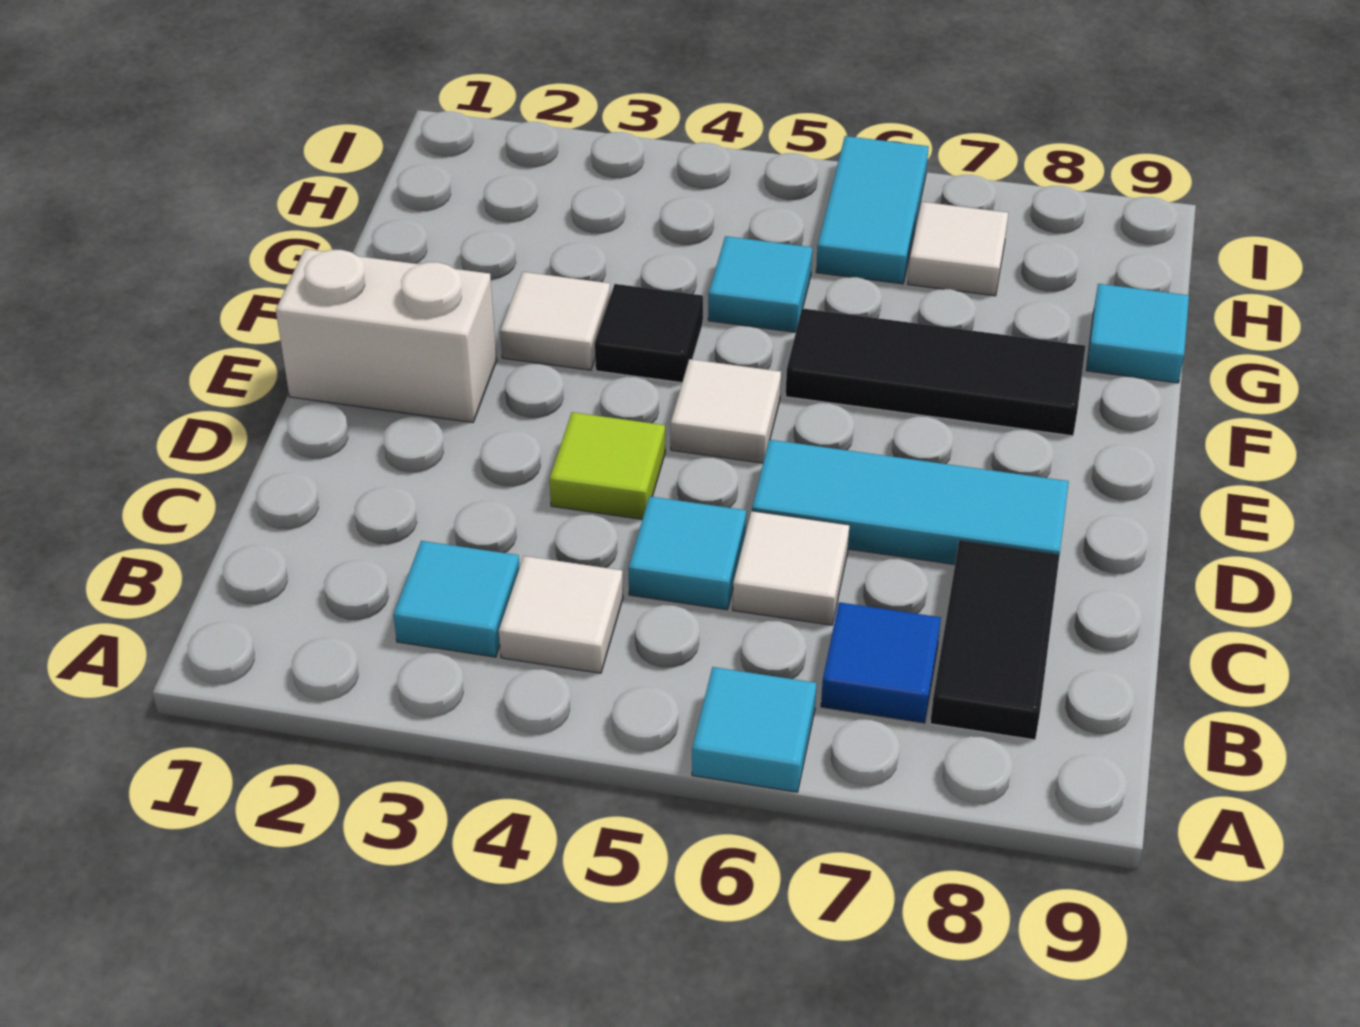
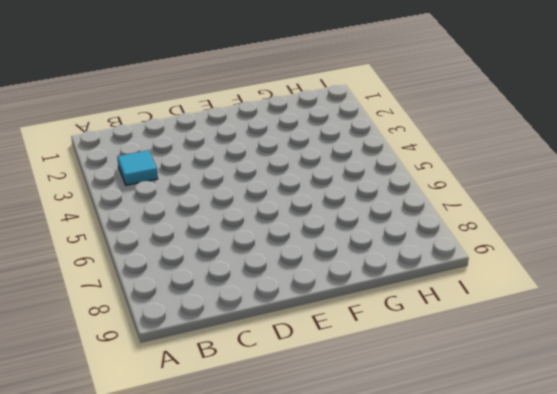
none -> cyan tile A6 level 1
none -> white tile B4 level 1
none -> blue tile B7 level 1

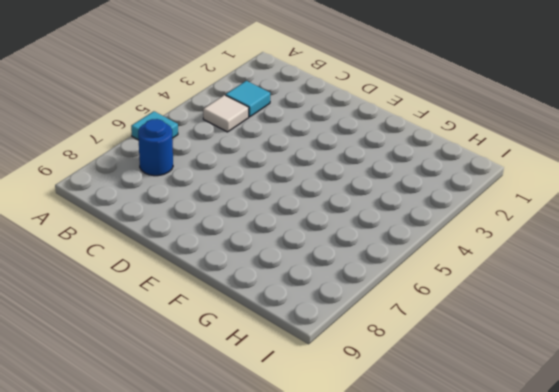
blue round brick B7 level 1 -> blue tile B7 level 1
none -> black tile B8:C8 level 1
none -> cyan tile C5 level 1
none -> white tile C6 level 1

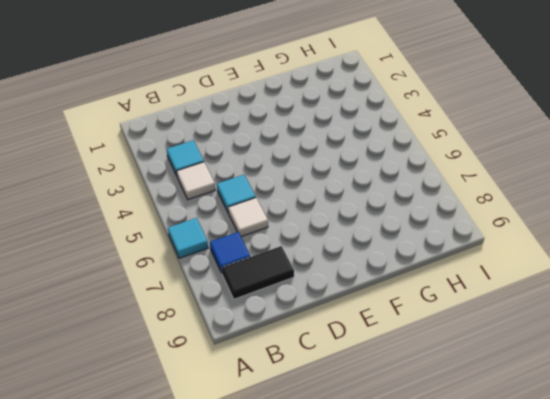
none -> lime tile D4 level 1
none -> cyan tile D6:D8 level 1
none -> white brick E1:E2 level 1

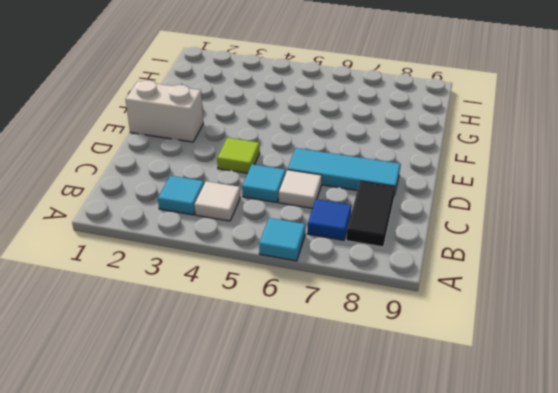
none -> white tile E5 level 1
none -> white tile F3 level 1
none -> black tile F4 level 1

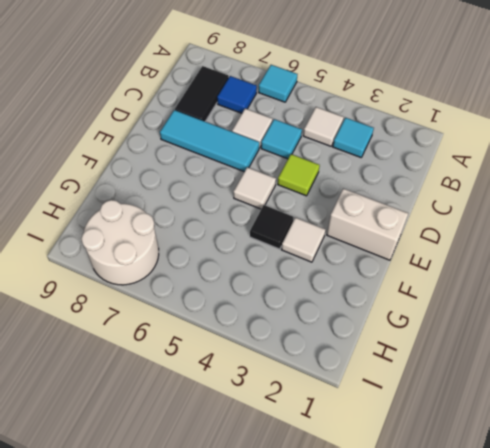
white round brick H7:I8 level 1 -> white tile H7 level 1
none -> black tile F6:F8 level 1
none -> cyan tile G5 level 1
none -> cyan tile G9 level 1

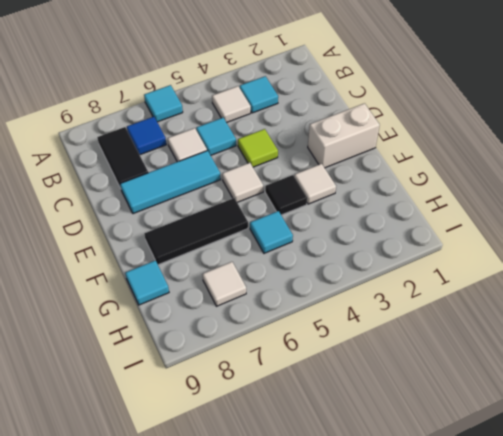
none -> cyan tile H6:I6 level 1

